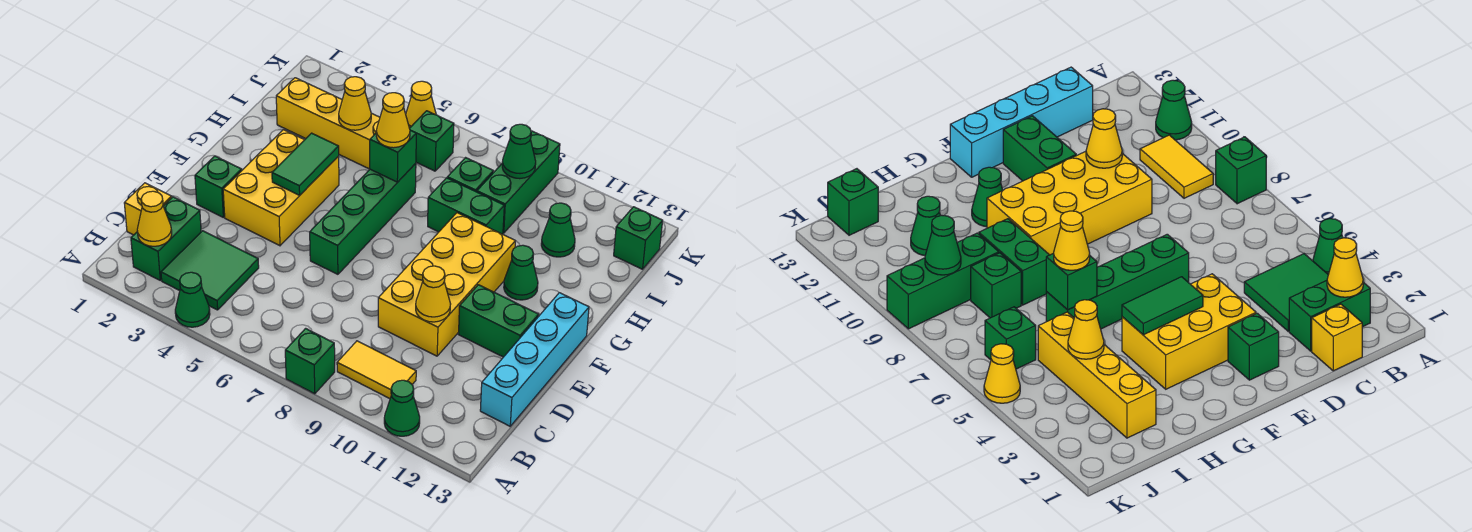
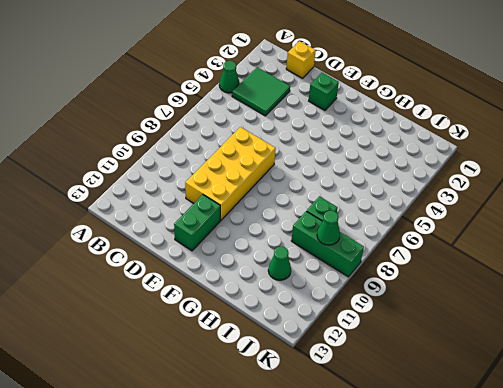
yellow brick D7:E10 level 1 -> yellow brick D9:G10 level 1
none -> green brick A8 level 1
none -> green cone A11 level 1
none -> green brick B2:C2 level 1

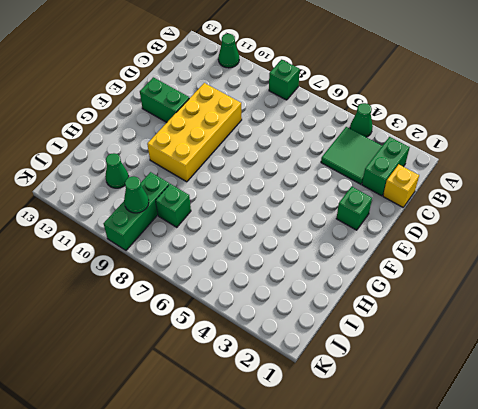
none -> yellow tile B9:B10 level 1
none -> cyan brick C13:F13 level 1
none -> yellow brick E3:G4 level 1

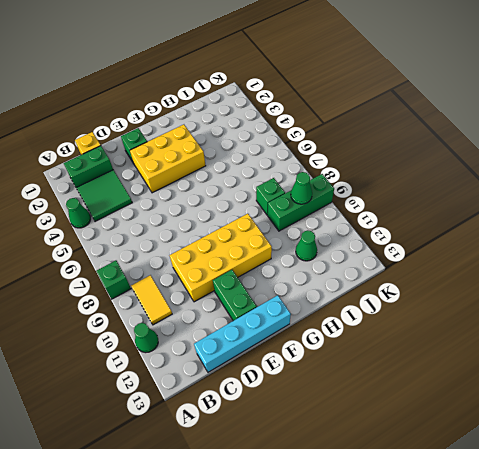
none -> green brick E6:H6 level 1
none -> green cone G11 level 1
none -> green brick H8:H9 level 1

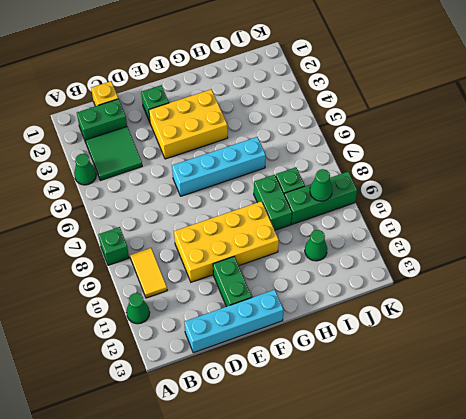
cyan brick E6:H6 level 1 -> green brick E6:H6 level 1
none -> green cone G11 level 1
none -> yellow brick I2:I5 level 1
none -> green brick J6 level 1

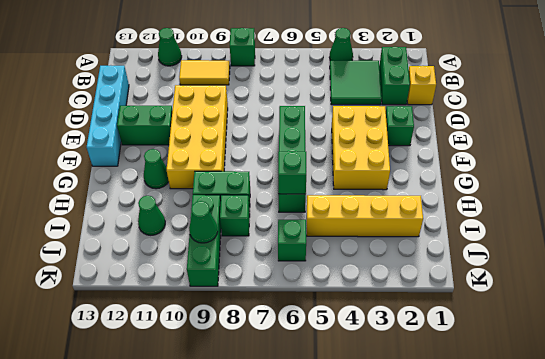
none -> green brick J13 level 1
none -> yellow cone K5 level 1
none -> yellow cone B2 level 2

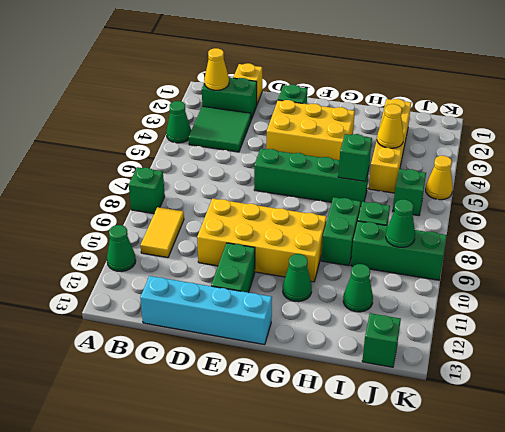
none -> yellow cone D10 level 2
none -> green tile F4:G4 level 2
none -> yellow cone H6 level 3

